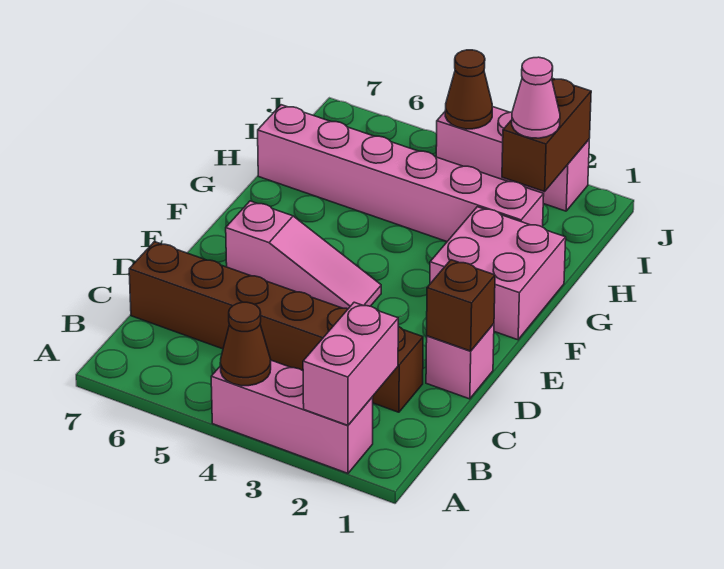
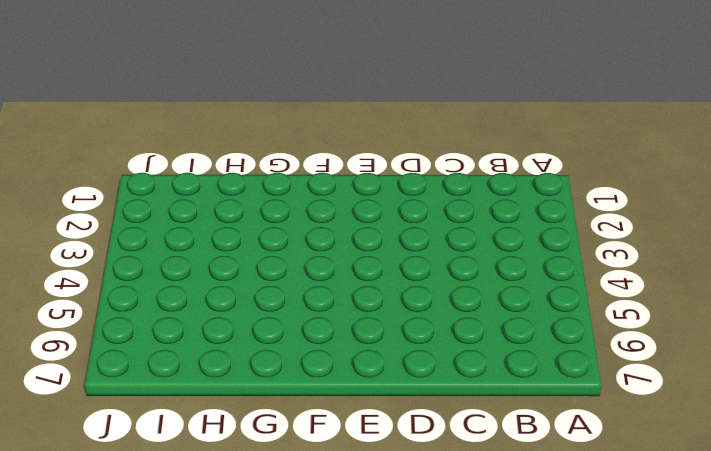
none -> pink brick A2:A4 level 1
none -> brown brick C2:C7 level 1
none -> pink brick D1 level 1

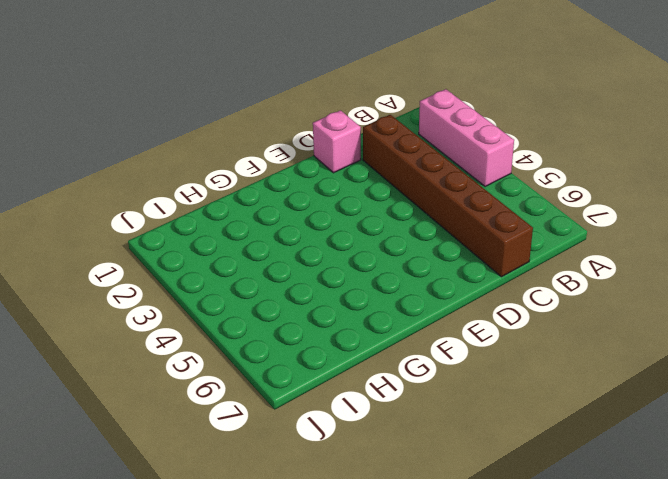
none -> pink slope E4:E6 level 1 top 6
none -> pink brick F1:G2 level 1
none -> pink brick H2:H7 level 1

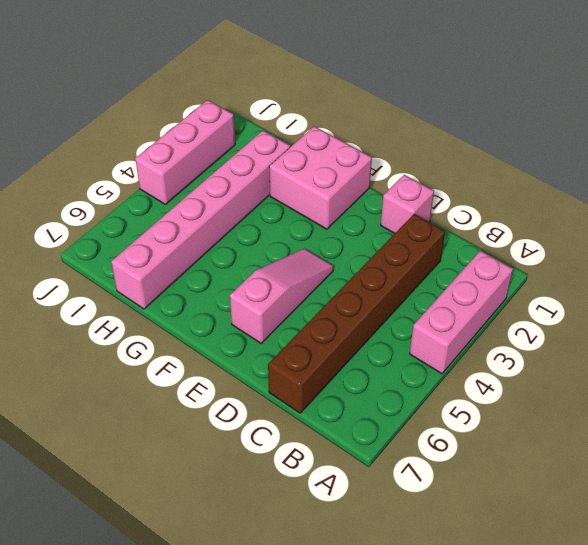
none -> pink brick A2:B2 level 2
none -> brown cone A4 level 2
none -> brown brick D1 level 2

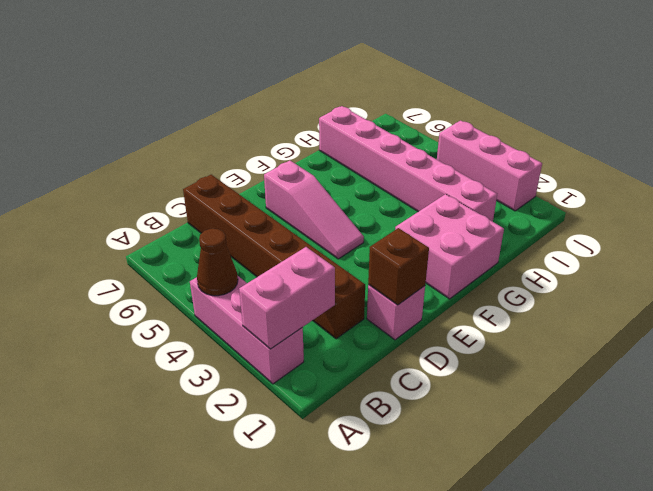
none -> brown brick I2:J2 level 2
none -> brown cone J4 level 2
none -> pink cone I2 level 3

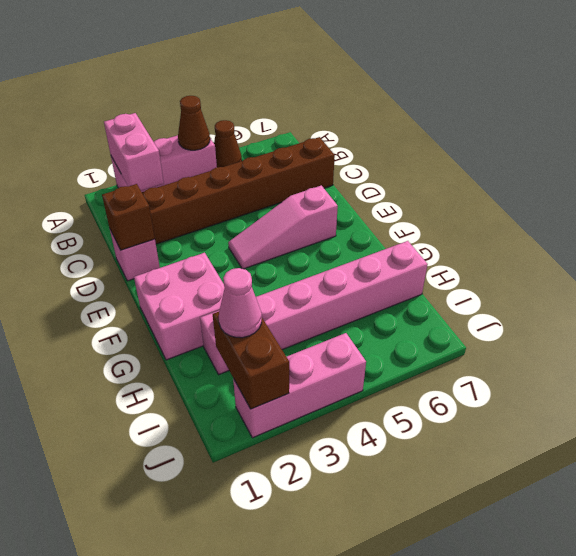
brown cone A5 level 1 -> brown cone J4 level 2

